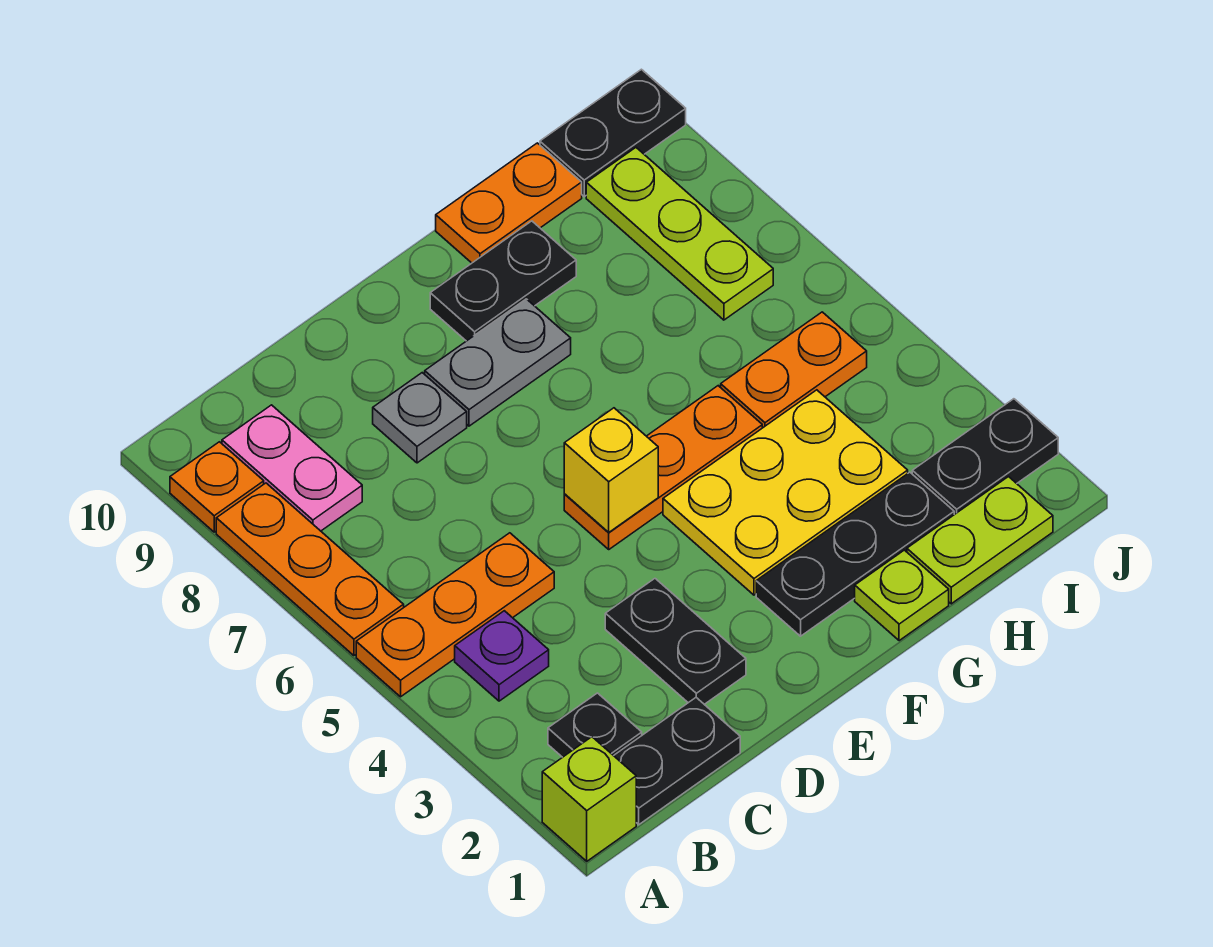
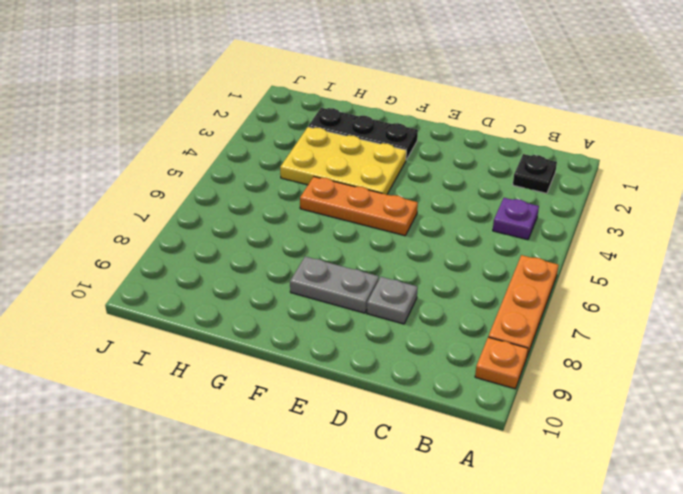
none -> lime brick A1 level 1
none -> orange plate A5:C5 level 1
none -> black plate B1:C1 level 1

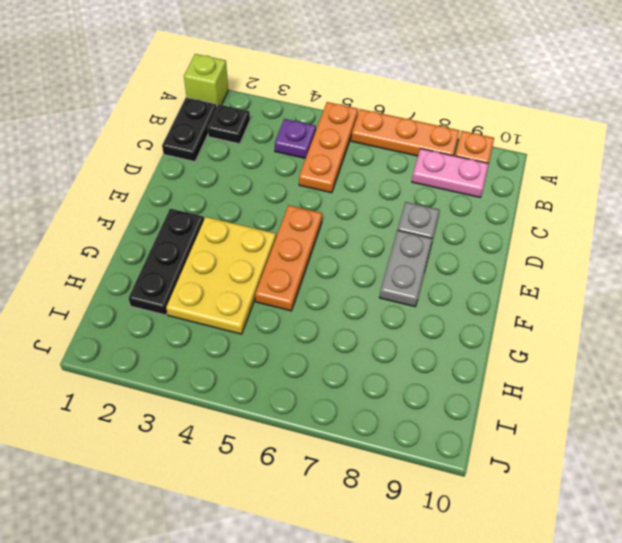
none -> black plate D2:D3 level 1
none -> black plate F9:G9 level 1
none -> lime plate G1 level 1

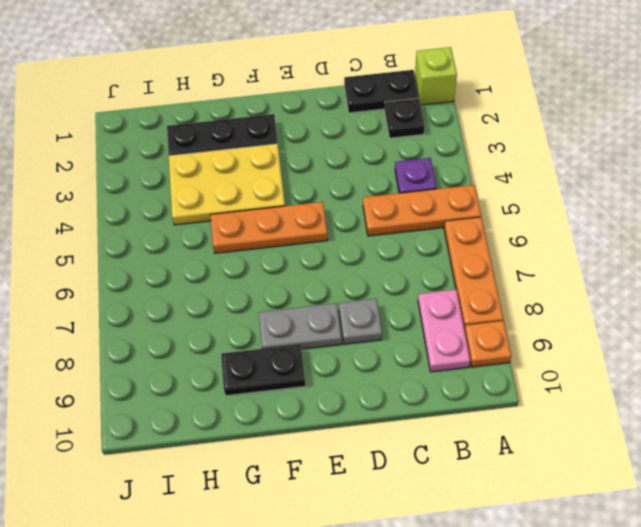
none -> black plate D2:D3 level 1
none -> lime plate G1 level 1
none -> orange plate G10:H10 level 1

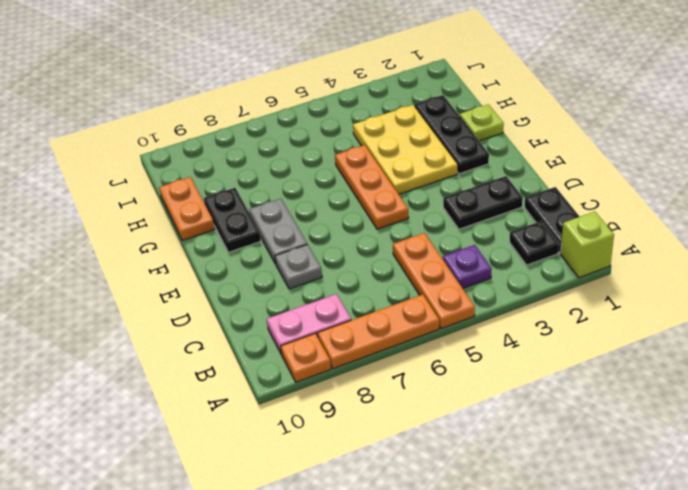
none -> lime plate H1:I1 level 1
none -> orange plate H5:I5 level 1
none -> black plate I2:J2 level 1

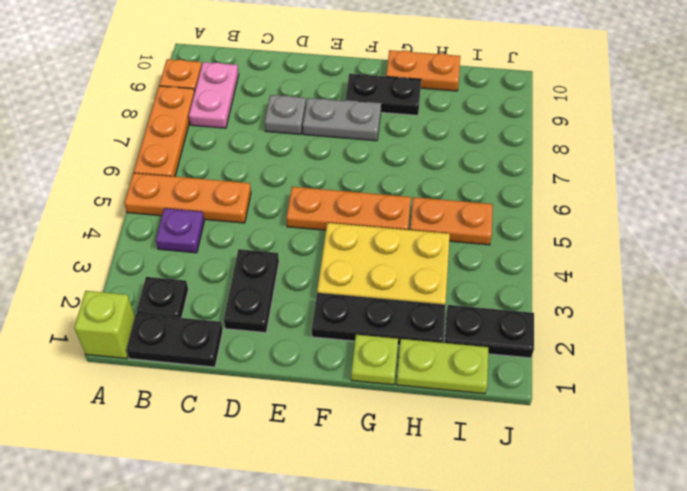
none -> lime plate I7:I9 level 1
none -> black plate I10:J10 level 1
none -> yellow brick E5 level 2

